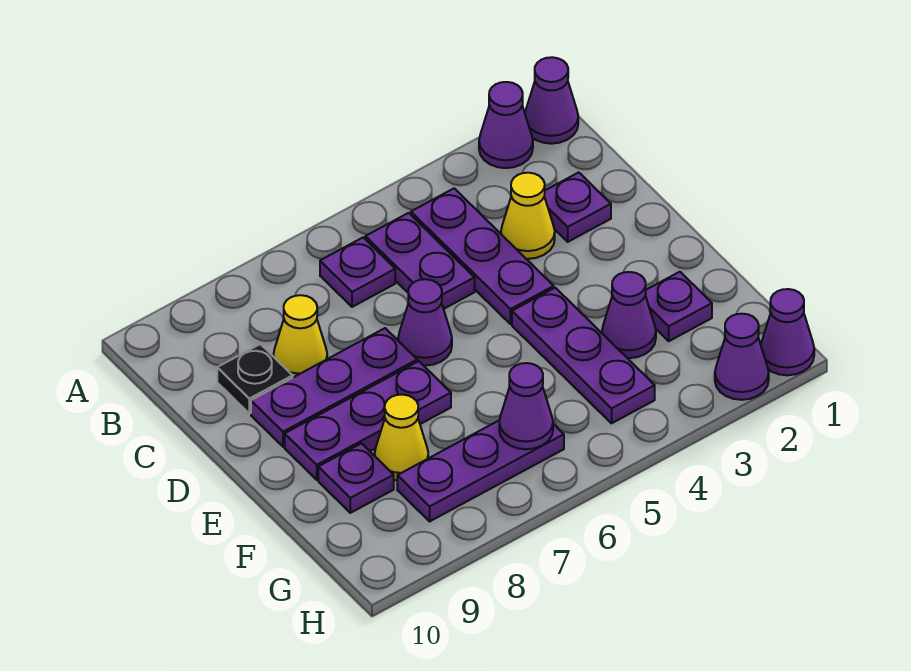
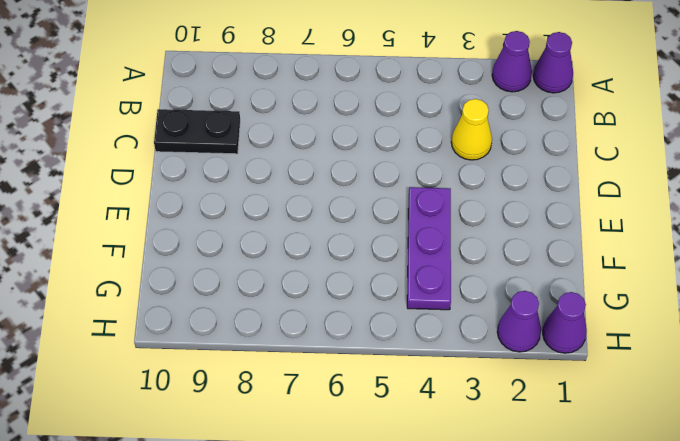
black plate C9:C10 level 1 -> black plate C9 level 1
none -> purple plate B4:D4 level 1
none -> purple plate B5:C5 level 1
none -> purple plate B6 level 1

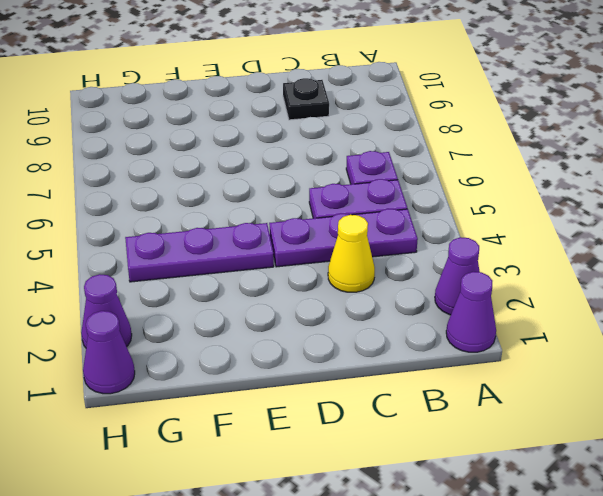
none -> purple plate C2 level 1
none -> yellow cone C8 level 1
none -> purple cone D6 level 1

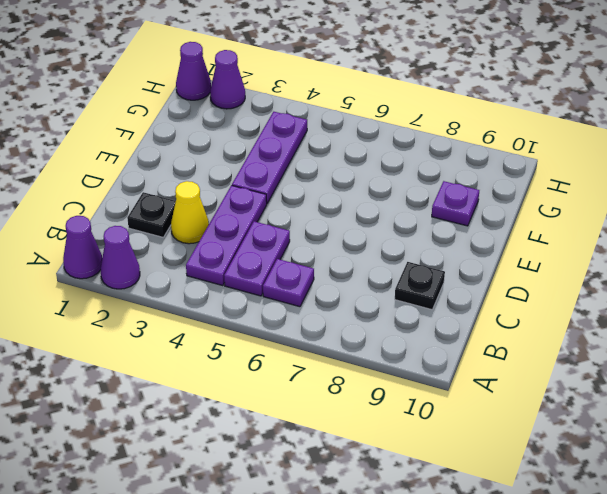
black plate C2 level 1 -> purple plate C2 level 1
none -> yellow cone C8 level 1
none -> purple cone D6 level 1
none -> purple plate D7:D9 level 1

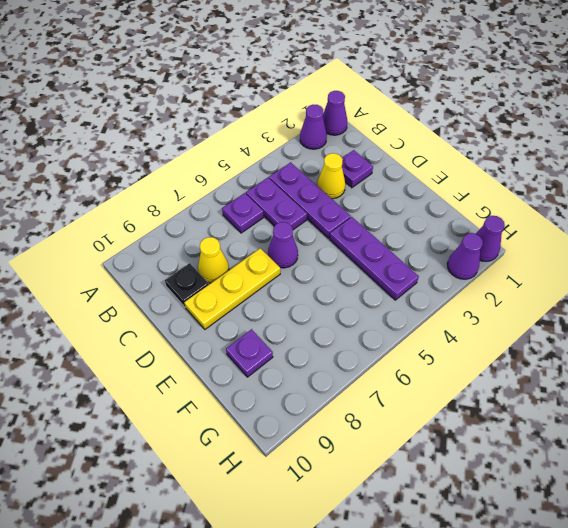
yellow plate D7:D9 level 1 -> purple plate D7:D9 level 1
none -> purple plate E7:E9 level 1
none -> purple plate F2 level 1
none -> purple cone F3 level 1

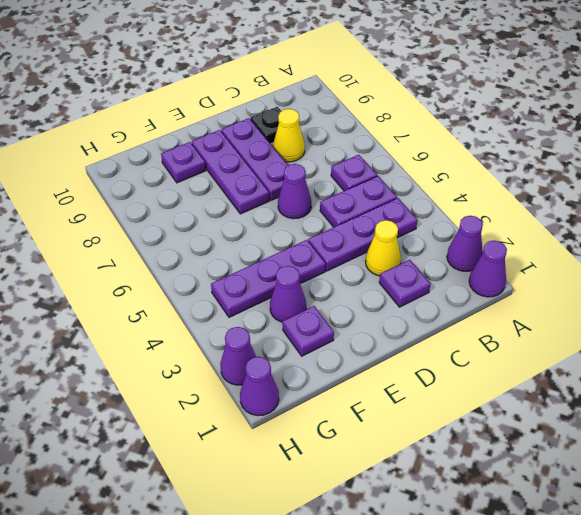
none -> yellow cone F8 level 1
none -> purple plate G6:G8 level 1
none -> purple cone G6 level 2

